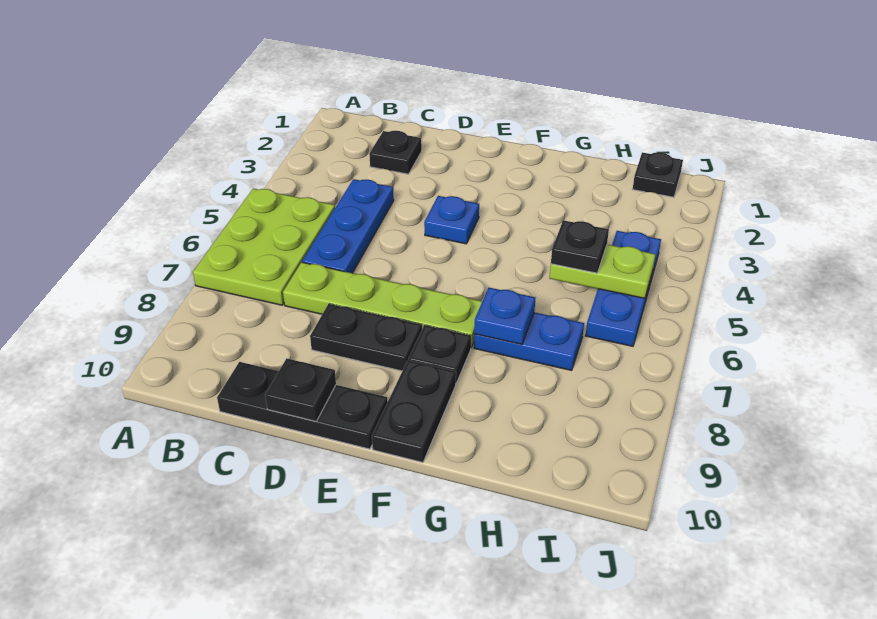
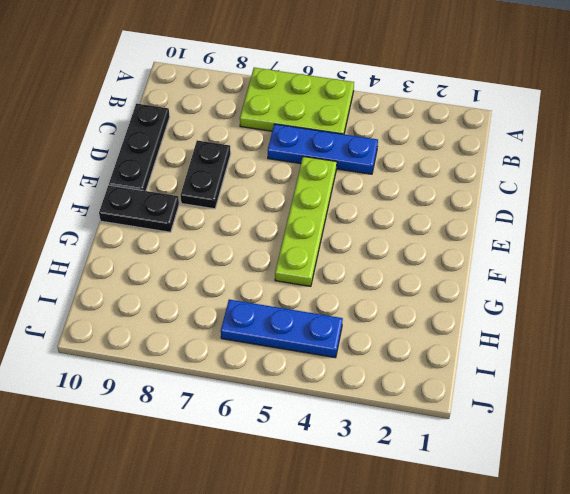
lime plate D5:G5 level 1 -> lime plate C7:F7 level 1
none -> black plate C2 level 1
none -> blue plate E4 level 1
none -> black plate F8 level 1

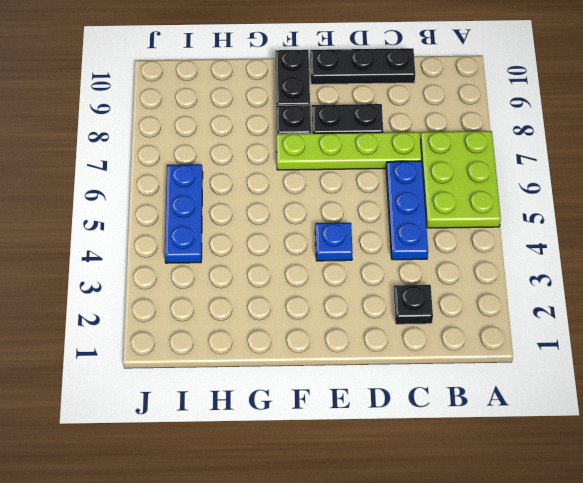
none -> blue plate G7:H7 level 1
none -> black plate I1 level 1
none -> black plate D10 level 2

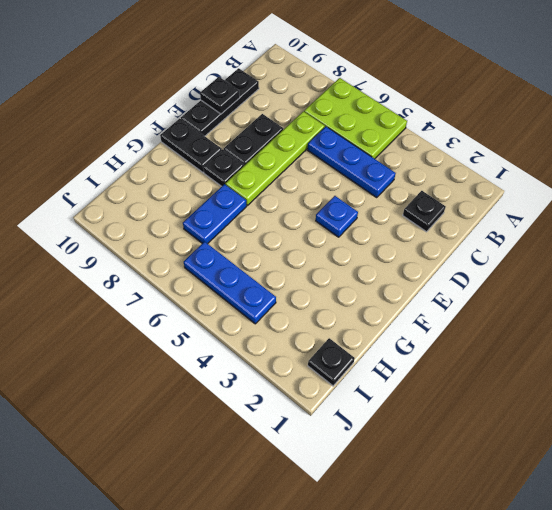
none -> blue plate G7 level 2
none -> lime plate H5:I5 level 2
none -> black plate H5 level 3

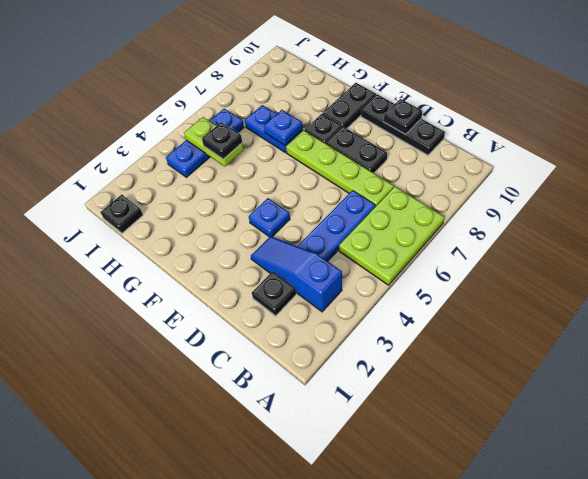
blue slope B3:D3 level 1 top B -> none

